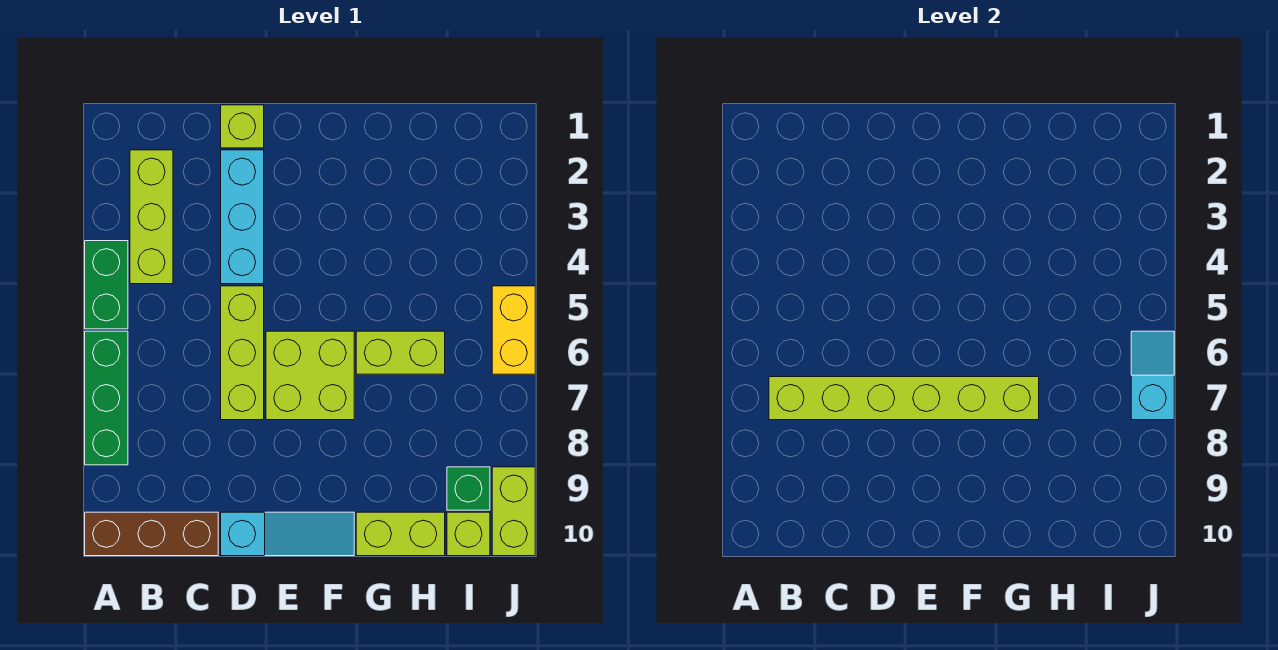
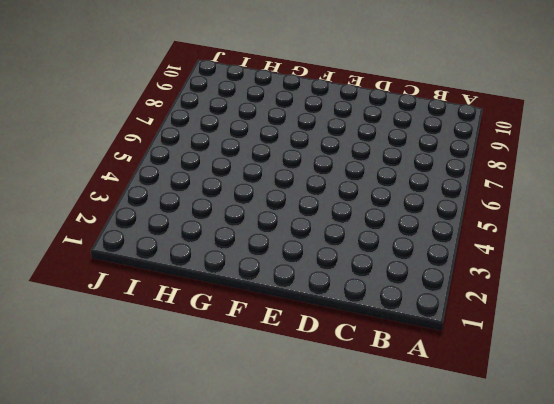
none -> green brick A4:A5 level 1
none -> green brick A6:A8 level 1
none -> brown brick A10:C10 level 1

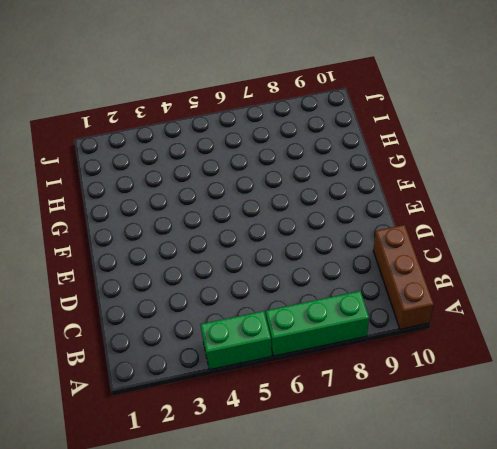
none -> lime brick B2:B4 level 1
none -> lime brick D1 level 1
none -> cyan brick D2:D4 level 1

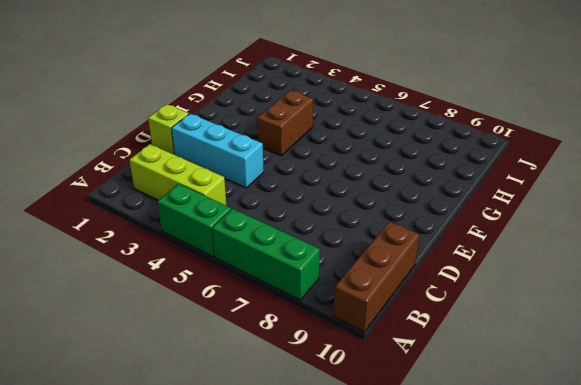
brown brick F4:G4 level 1 -> none
none -> lime brick D5:D7 level 1
none -> cyan slope D10:F10 level 1 top D
none -> lime brick E6:F7 level 1

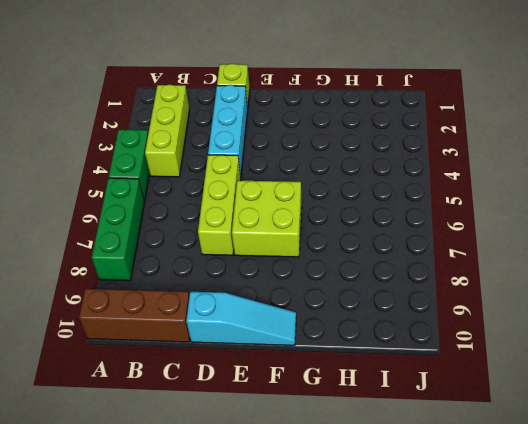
none -> lime brick G6:H6 level 1
none -> lime brick G10:H10 level 1
none -> green brick I9 level 1

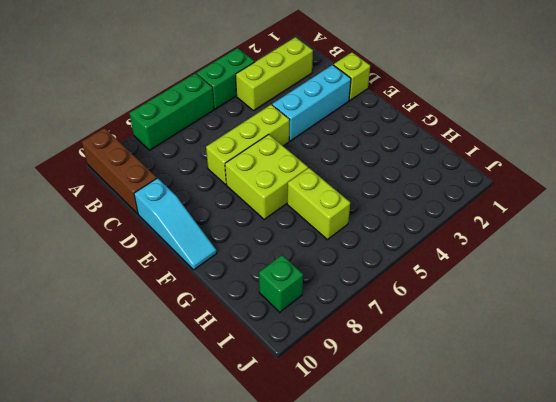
none -> lime brick G10:H10 level 1
none -> lime brick I10 level 1
none -> yellow brick J5:J6 level 1

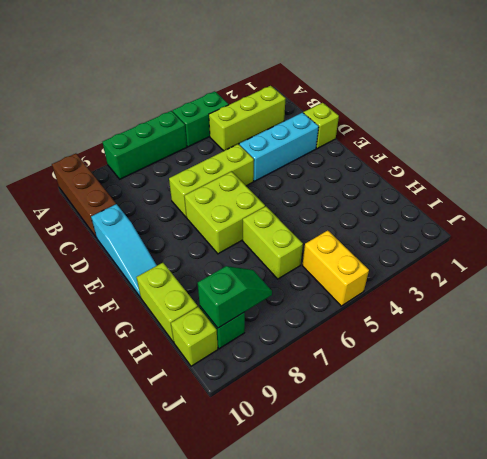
yellow brick I5:J5 level 1 -> yellow brick J5:J6 level 1
green slope I8:I9 level 2 top 9 -> none
none -> lime brick J9:J10 level 1
none -> lime brick B7:G7 level 2
none -> cyan slope J6:J7 level 2 top 7

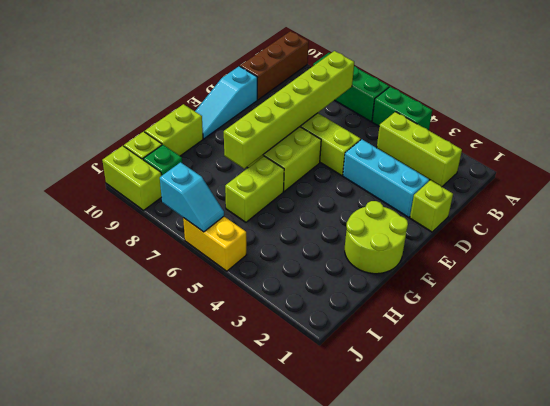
lime round brick F1:G2 level 1 -> none

